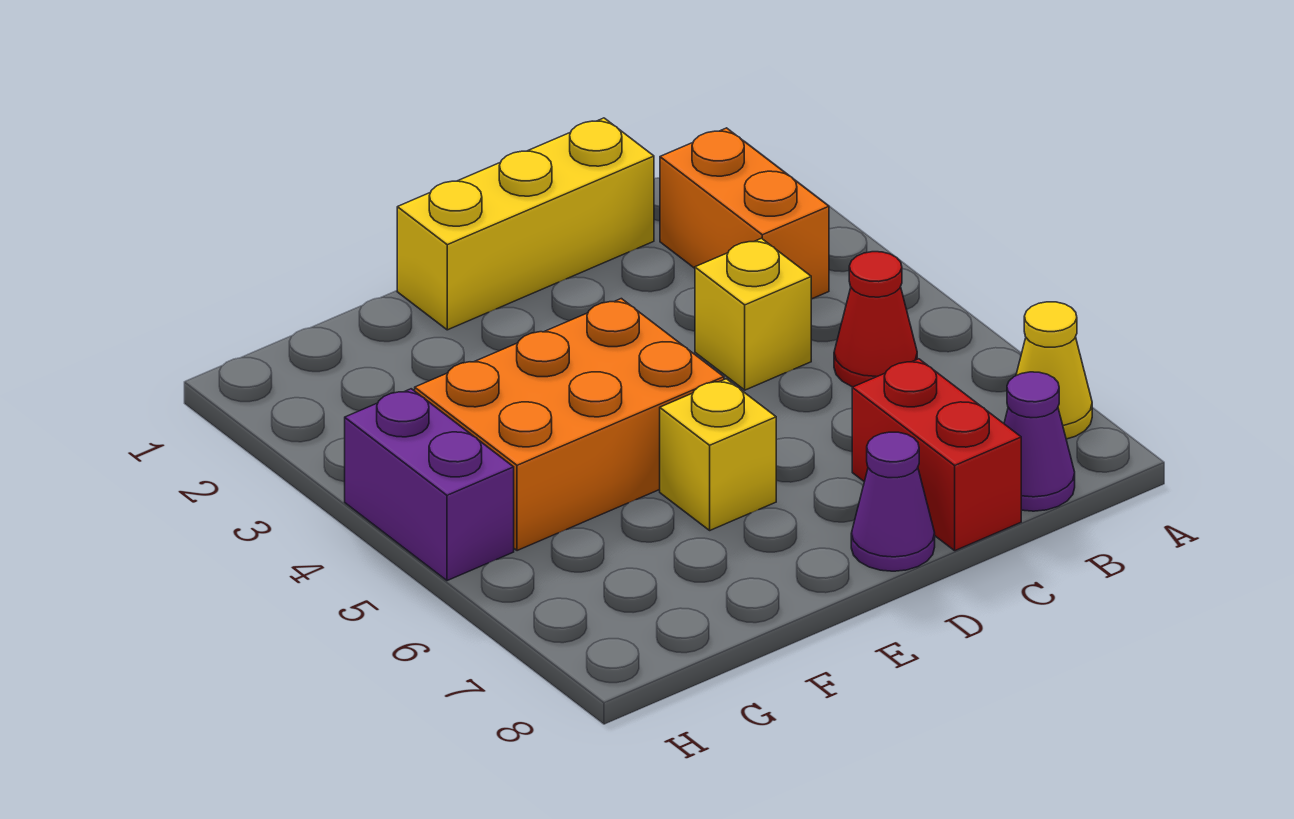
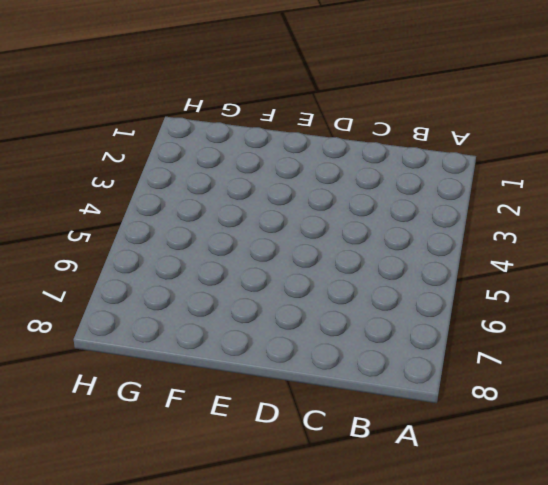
none -> yellow cone A7 level 1
none -> orange brick B2:B3 level 1

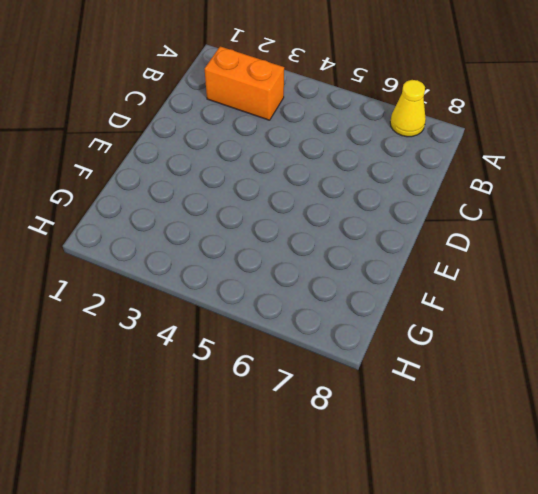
none -> red cone B5 level 1
none -> purple cone B8 level 1

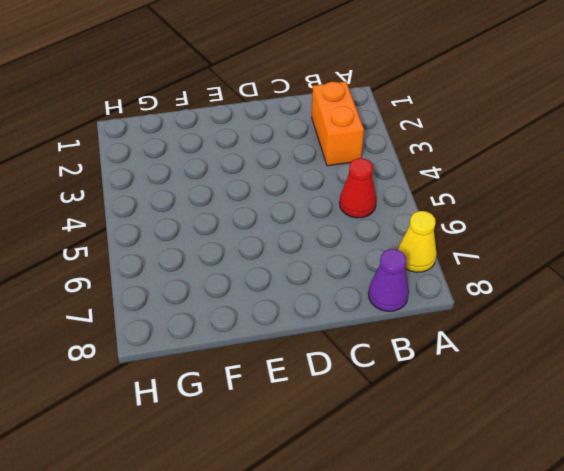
none -> yellow brick C1:E1 level 1
none -> yellow brick C4 level 1

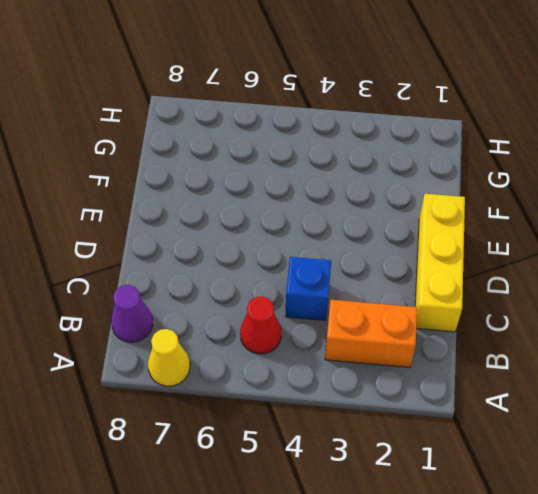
blue brick C4 level 1 -> yellow brick C4 level 1
none -> red brick C7:C8 level 1
none -> purple cone D8 level 1

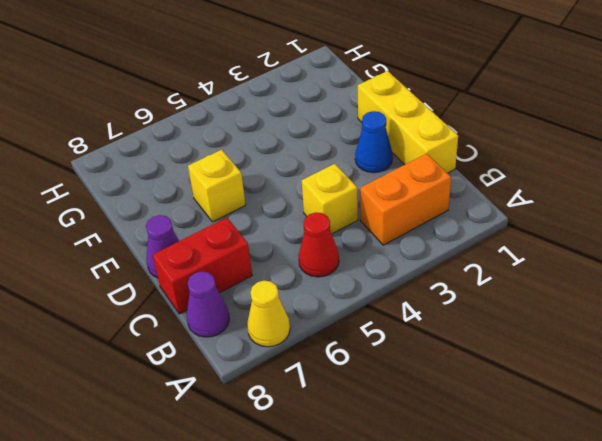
blue cone D2 level 1 -> none
none -> orange brick E4:G5 level 1
none -> purple brick H4:H5 level 1

